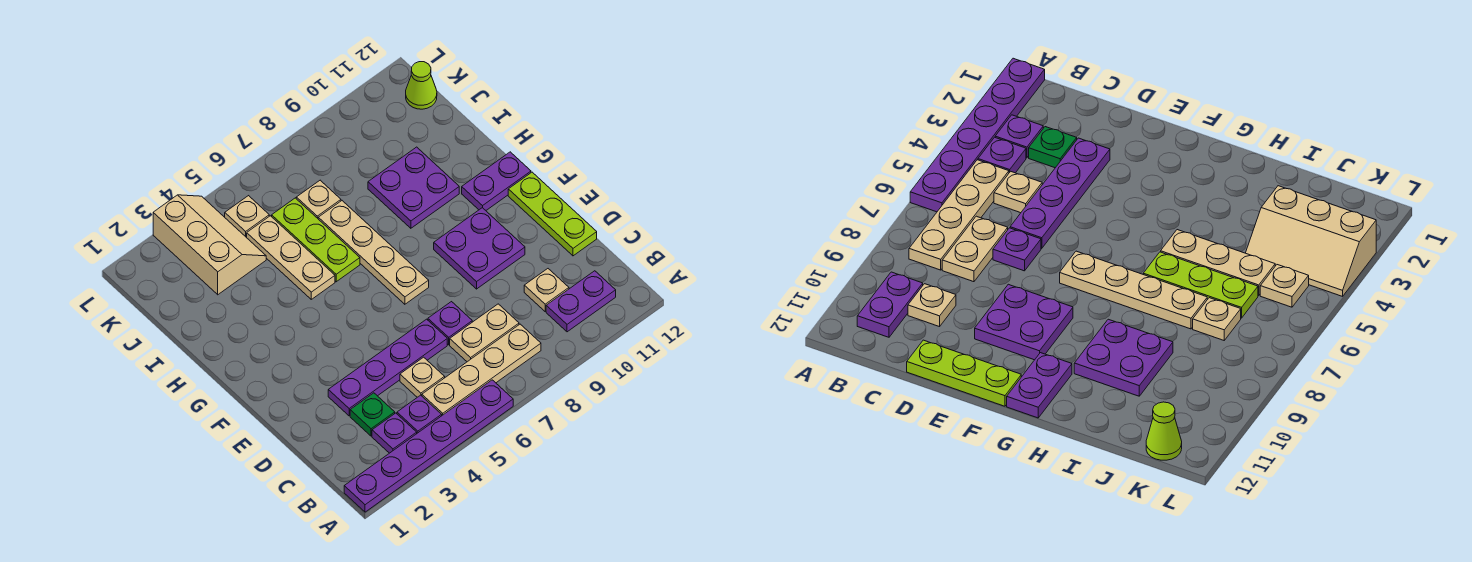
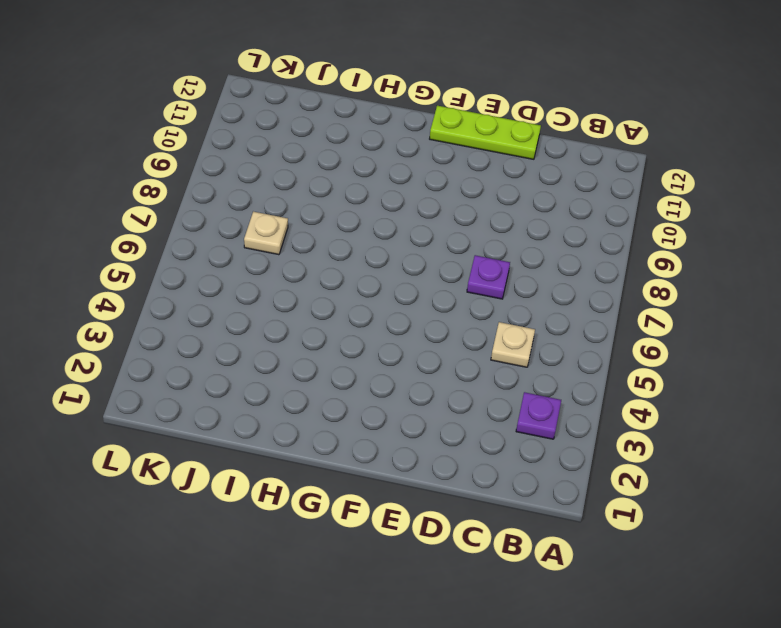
none -> purple plate A1:A6 level 1
none -> purple plate B4 level 1
none -> tan plate B5:B8 level 1

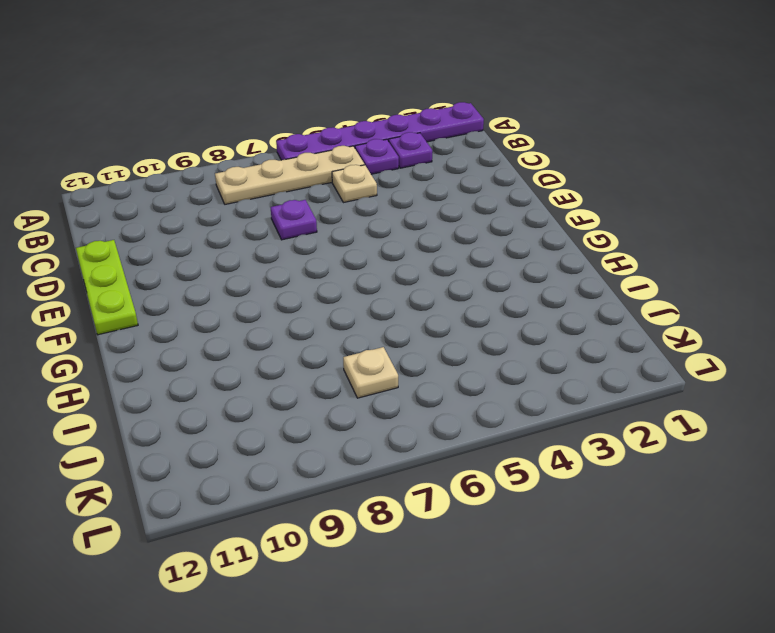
none -> purple plate B10:B11 level 1
none -> green plate C3 level 1
none -> tan plate C7:C8 level 1

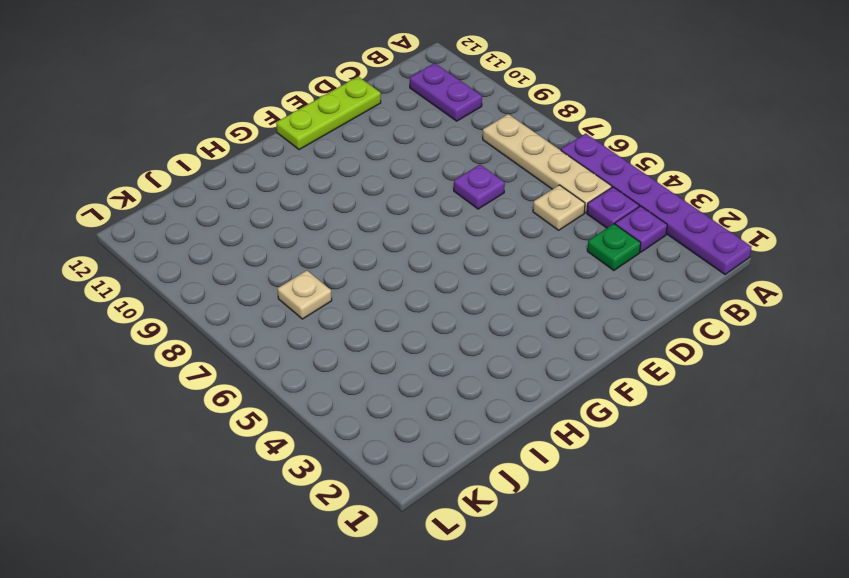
none -> tan plate C7:C8 level 1
none -> tan plate C10 level 1
none -> purple plate D3:D6 level 1

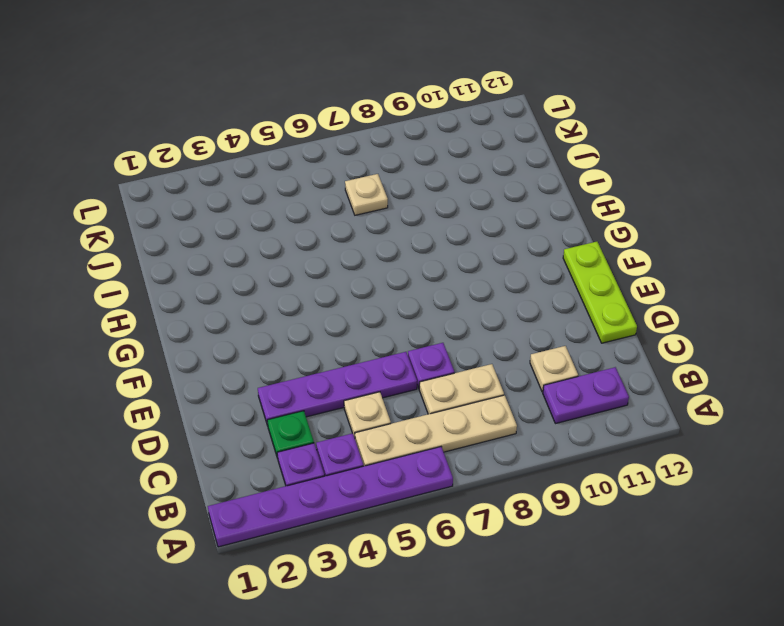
none -> purple plate E9:F10 level 1
none -> tan plate F7:I7 level 1
none -> purple plate G11:G12 level 1

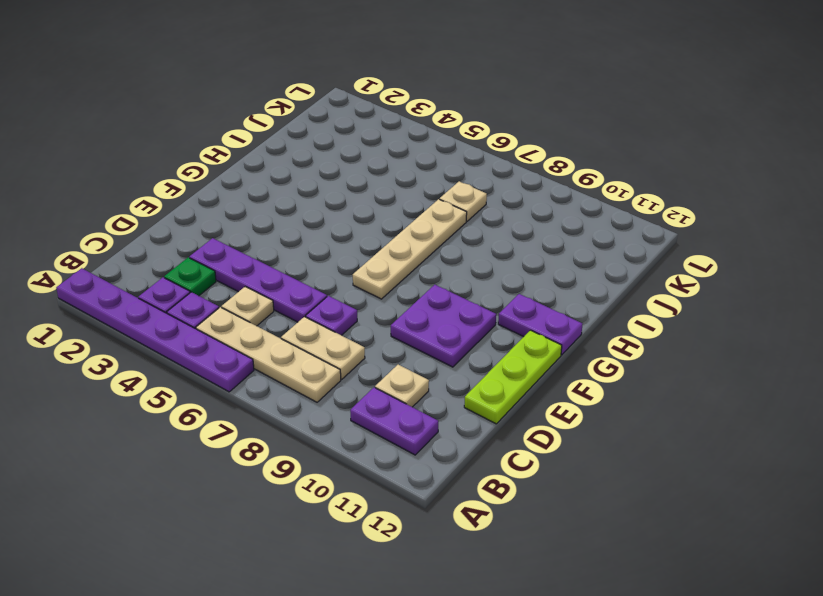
none -> tan plate H5:J5 level 1
none -> lime plate H6:J6 level 1
none -> purple plate H9:I10 level 1

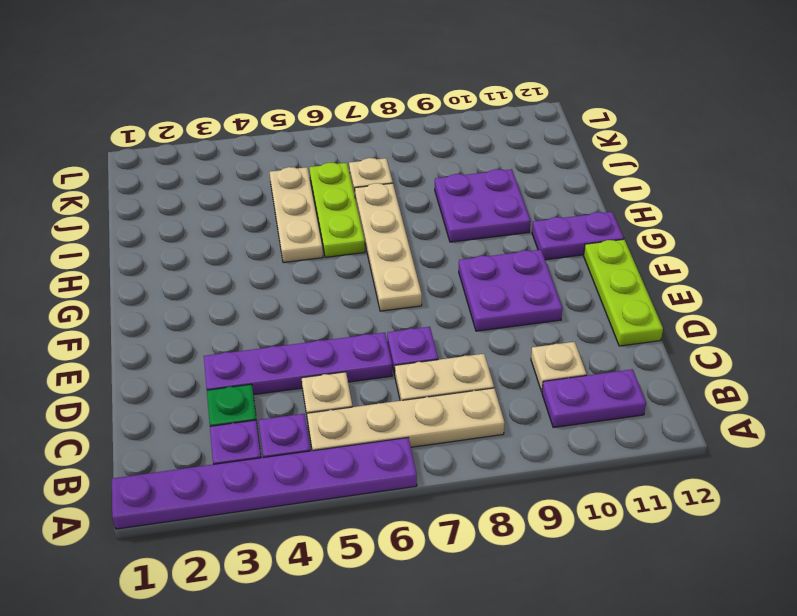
none -> tan slope J3:L4 level 1 top 3
none -> tan plate K5 level 1
none -> lime cone K12 level 1

